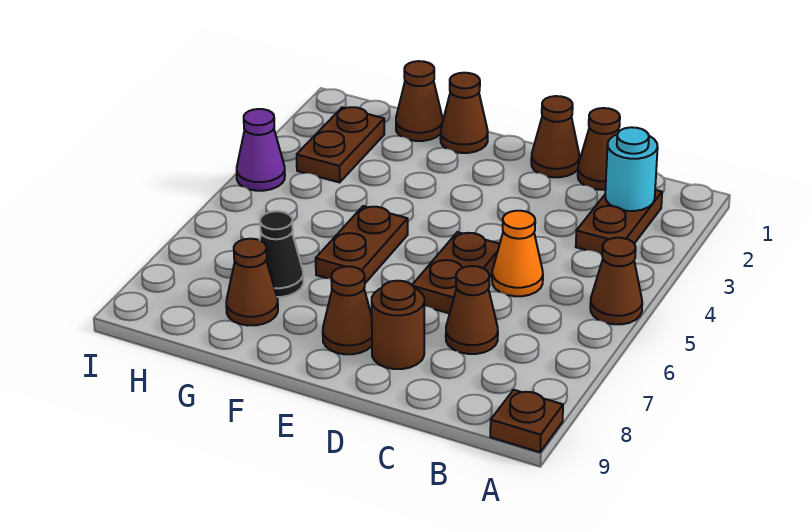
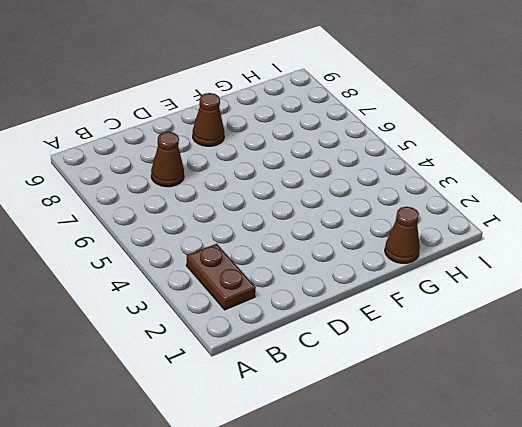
none -> brown cone A5 level 1
none -> brown plate A9 level 1
none -> brown cone C1 level 1

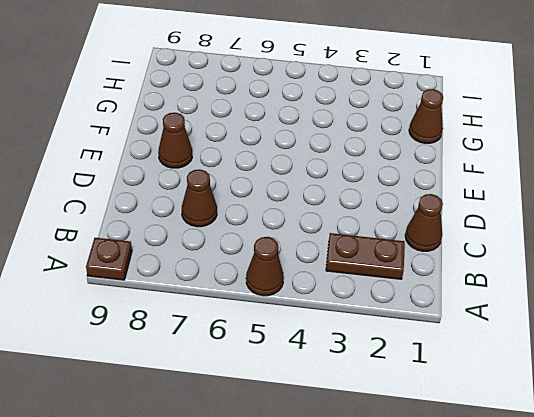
none -> orange cone C5 level 1
none -> brown cone D1 level 1
none -> brown plate D5:D6 level 1

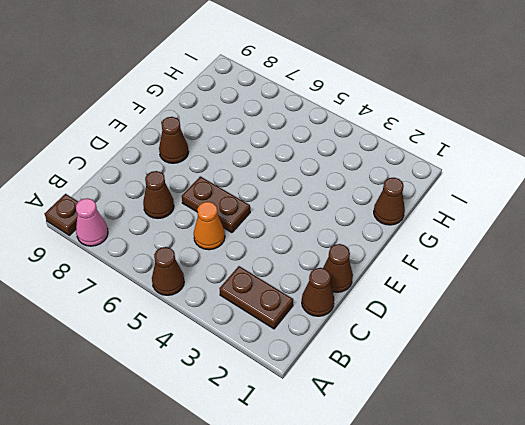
pink cone A8 level 1 -> none
none -> brown round brick D8 level 1
none -> brown cone F1 level 1
none -> brown plate F5:F6 level 1

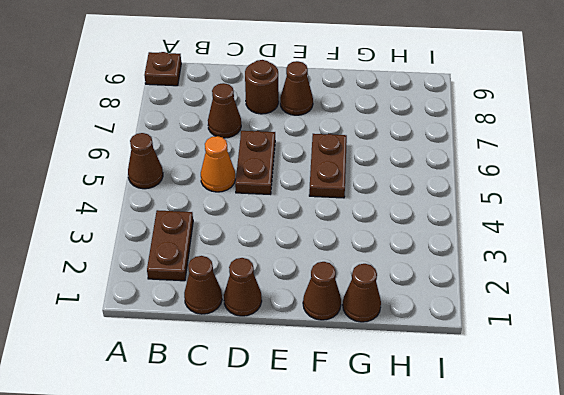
none -> black cone G7 level 1
none -> brown cone G8 level 1
none -> brown plate H2:H3 level 1

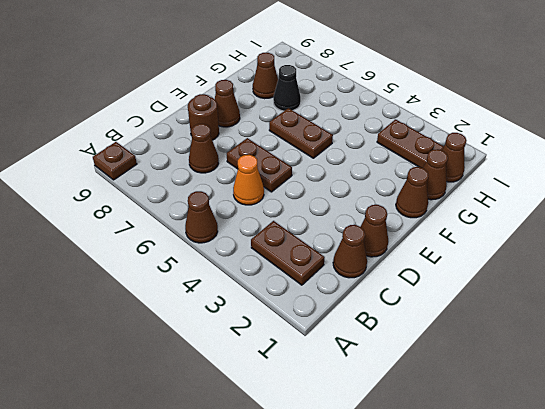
brown cone H1 level 1 -> none
none -> purple cone I4 level 1
none -> cyan round brick B2 level 2

